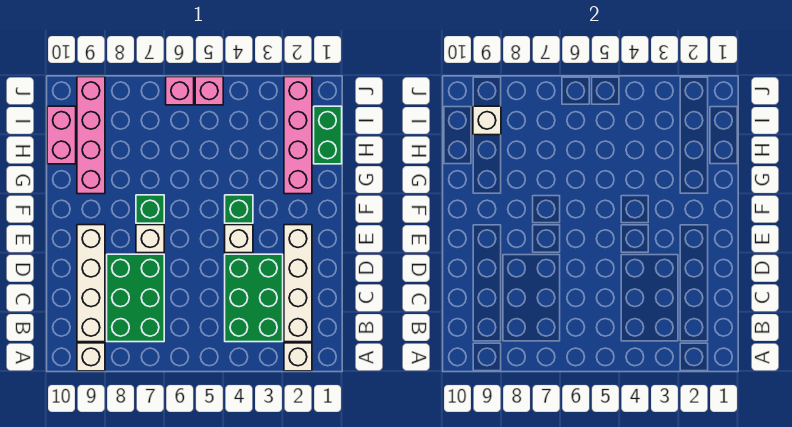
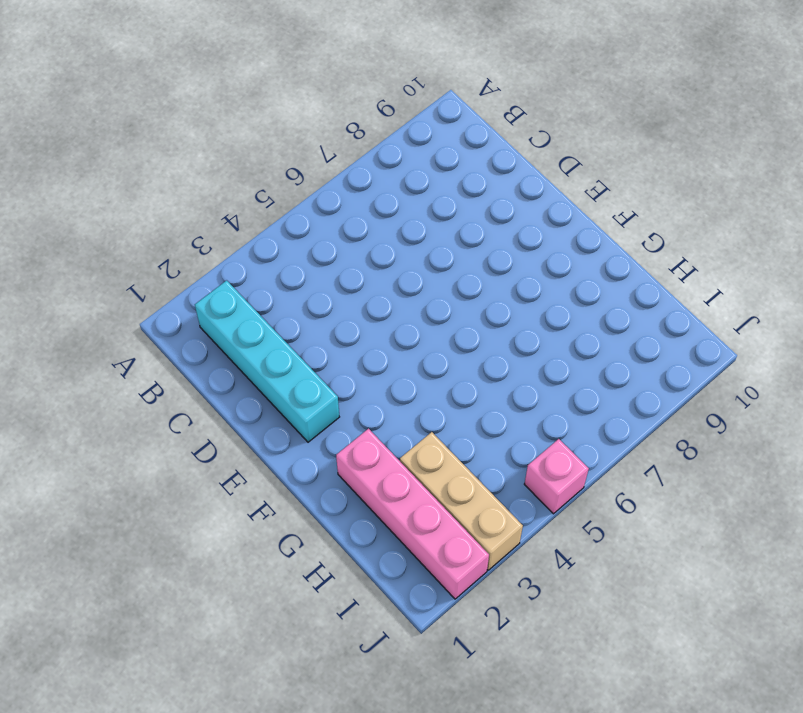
cyan brick B2:E2 level 1 -> white brick B2:E2 level 1
tan brick H3:J3 level 1 -> none
none -> white brick A2 level 1
none -> white brick A9 level 1
none -> green brick B3:D4 level 1

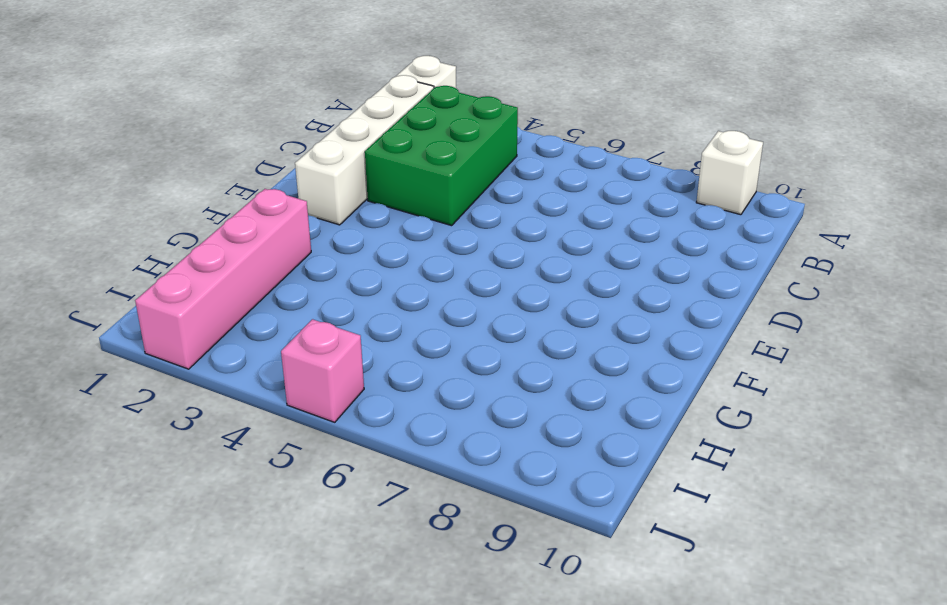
none -> green brick B7:D8 level 1
none -> white brick B9:E9 level 1
none -> white brick E4 level 1

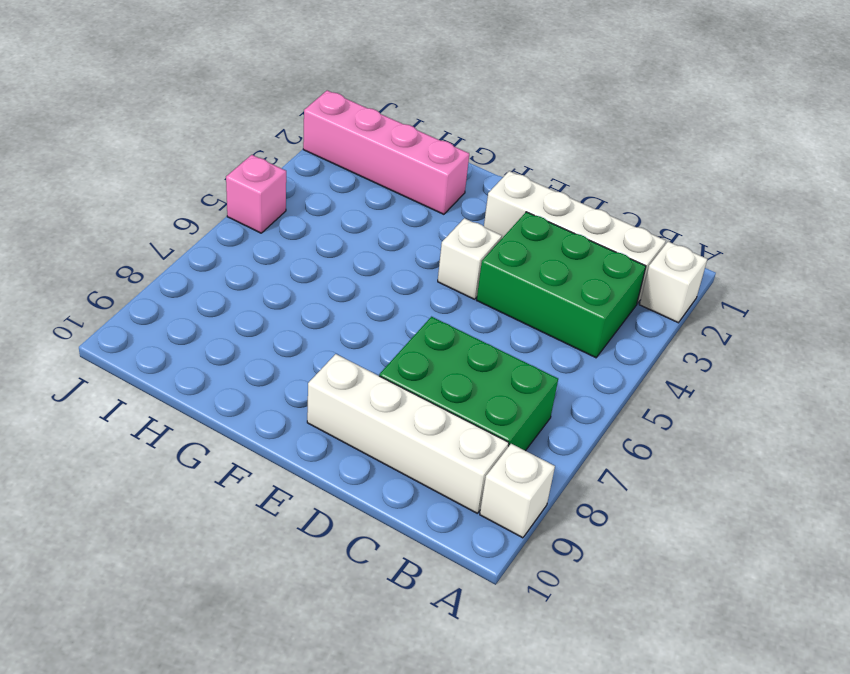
none -> white brick E7 level 1
none -> green brick F4 level 1
none -> green brick F7 level 1

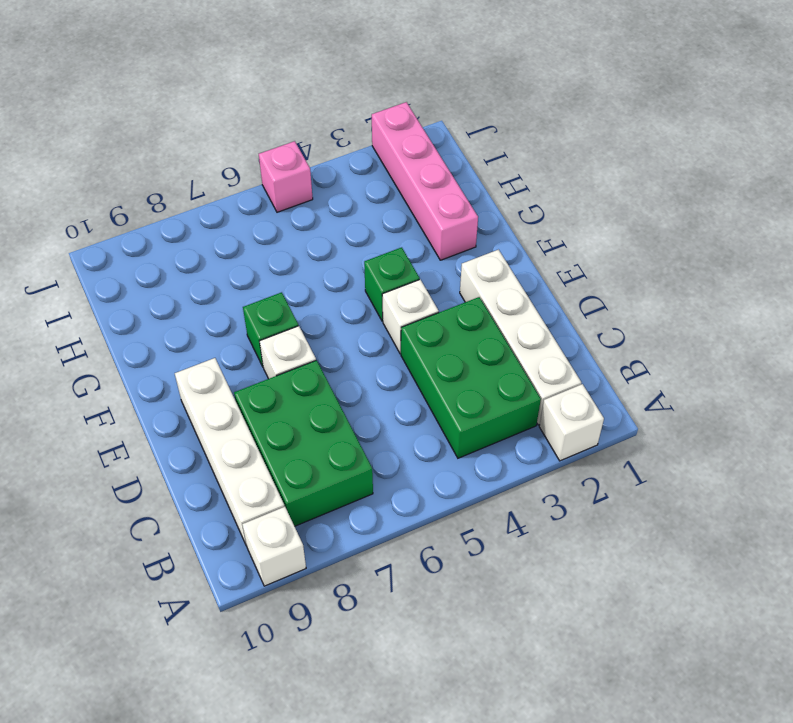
none -> pink brick G9:J9 level 1
none -> green brick H1:I1 level 1
none -> pink brick H10:I10 level 1

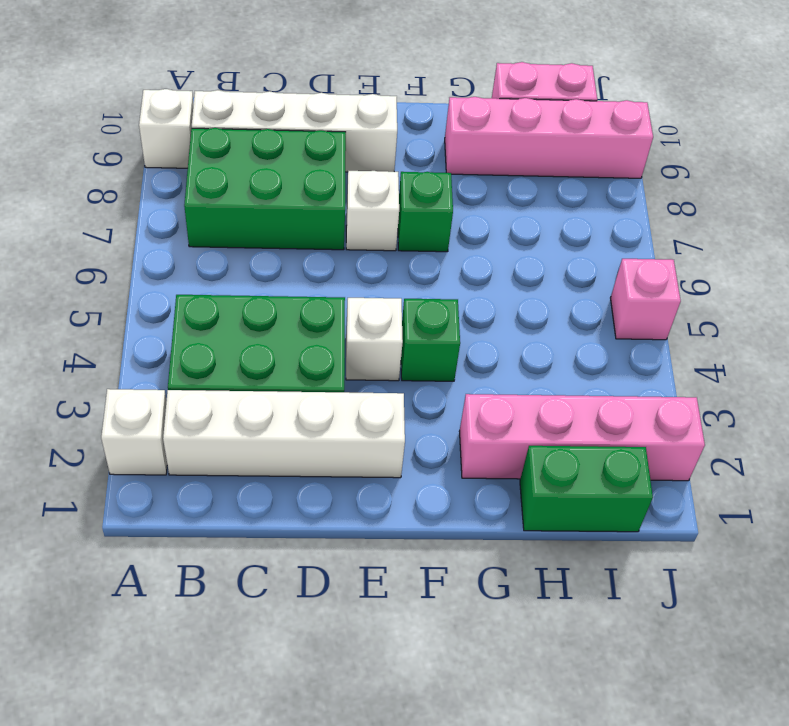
none -> pink brick J6 level 1
none -> white brick I9 level 2

